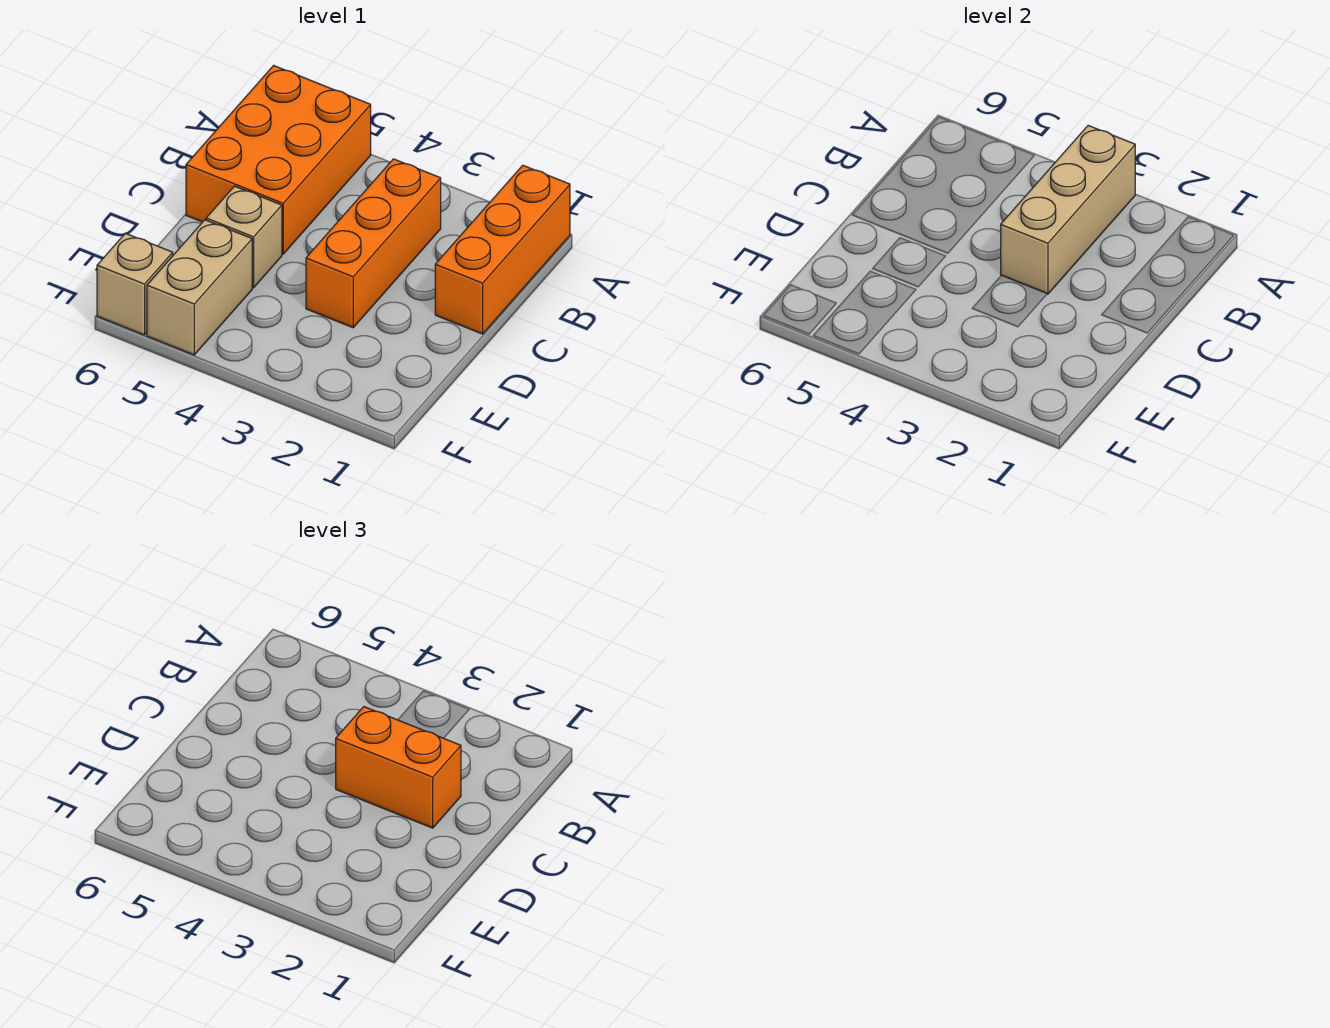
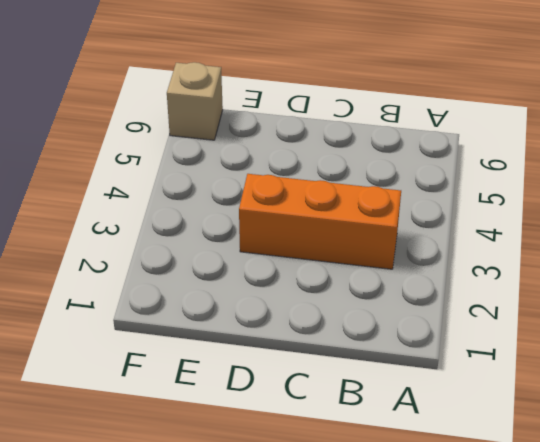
none -> orange brick A1:C1 level 1
none -> orange brick A5:C6 level 1

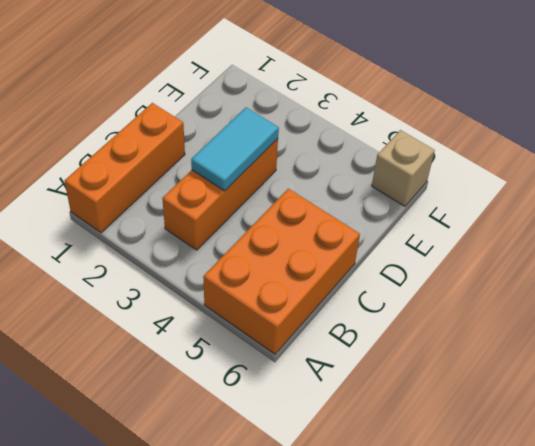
cyan tile C3:D3 level 2 -> tan brick A3:C3 level 2
none -> tan brick D5 level 1
none -> tan brick E5:F5 level 1

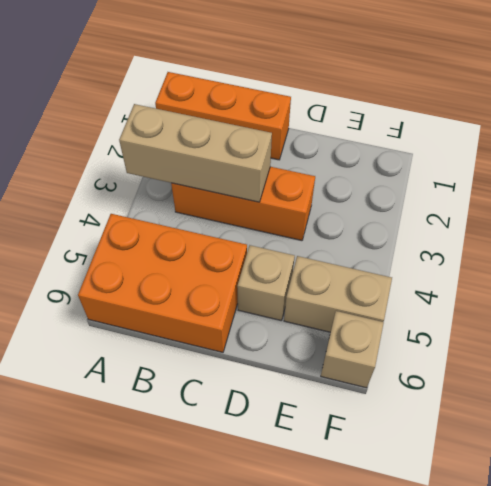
none -> orange brick C2:C3 level 3

